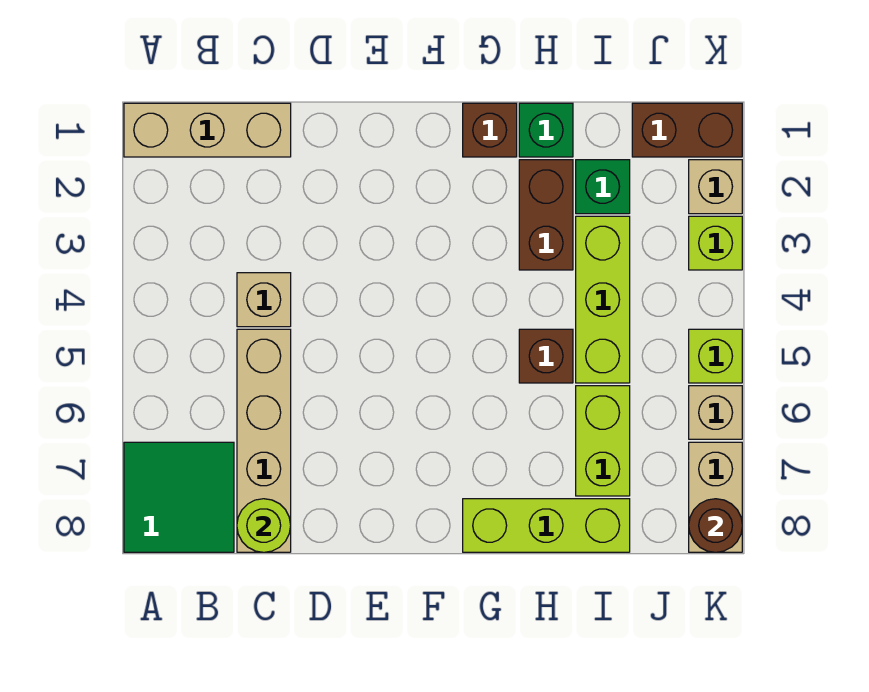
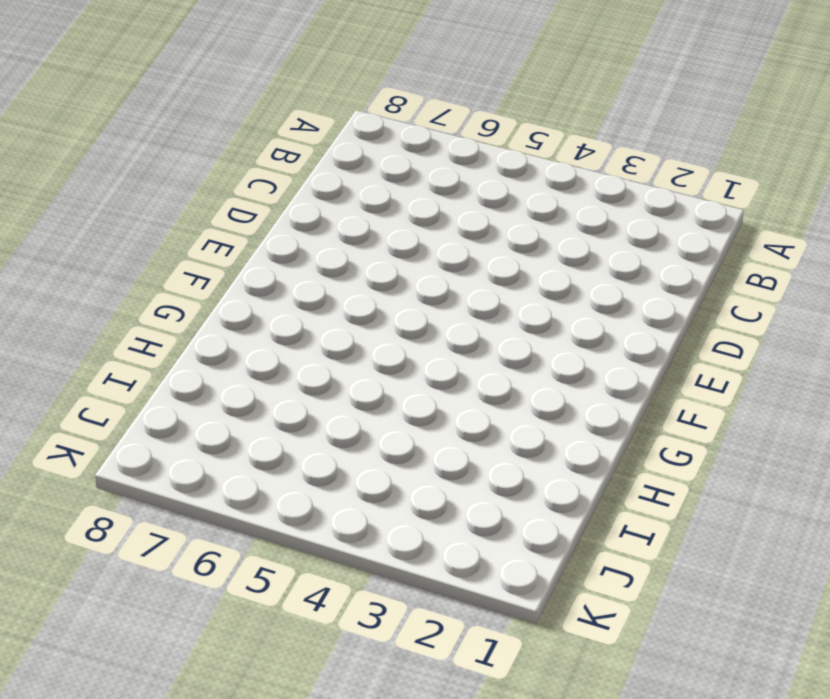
none -> tan brick A1:C1 level 1
none -> green tile A7:B8 level 1
none -> tan brick C4 level 1

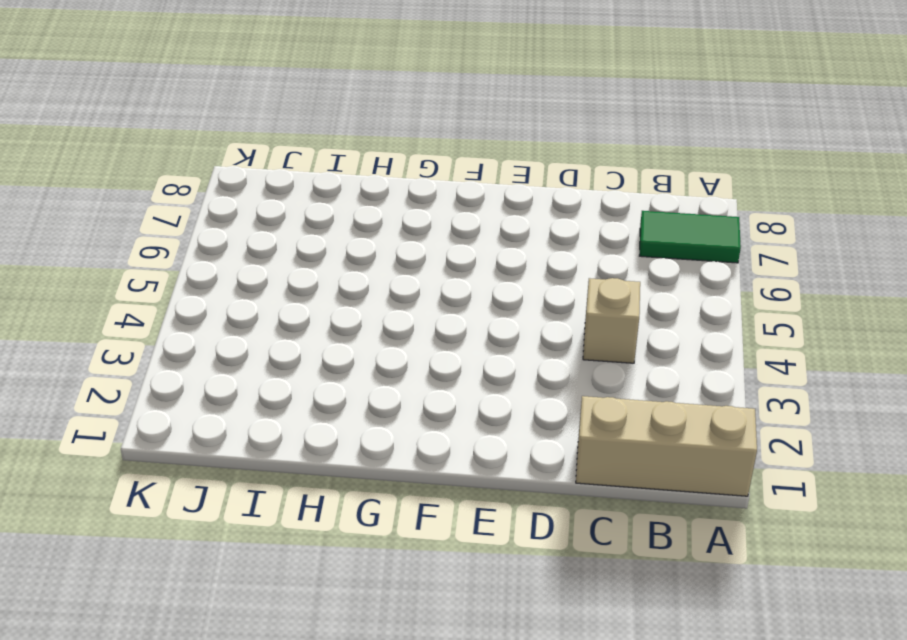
green tile A7:B7 level 1 -> green tile A7:B8 level 1
none -> tan brick C5:C8 level 1
none -> brown brick G1 level 1
none -> lime brick G8:I8 level 1

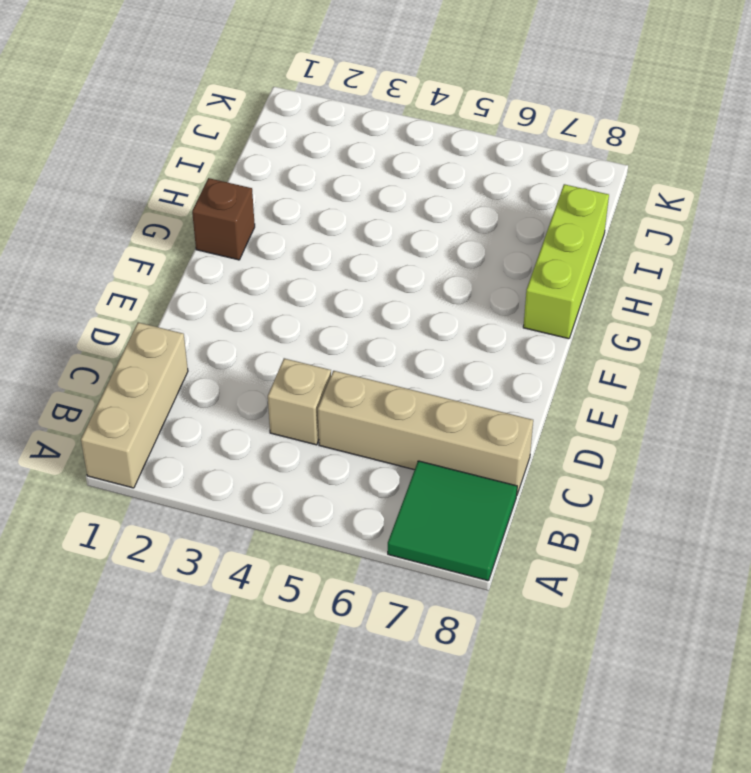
none -> green brick H1 level 1
none -> brown brick H2:H3 level 1
none -> brown brick H5 level 1

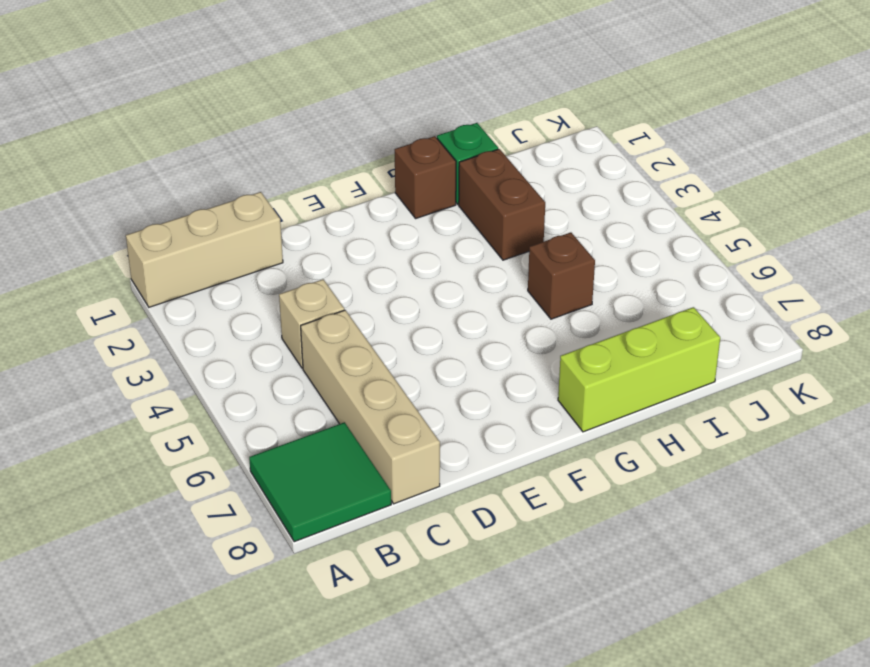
none -> green brick I2 level 1
none -> lime brick I3:I5 level 1
none -> lime brick I6:I7 level 1

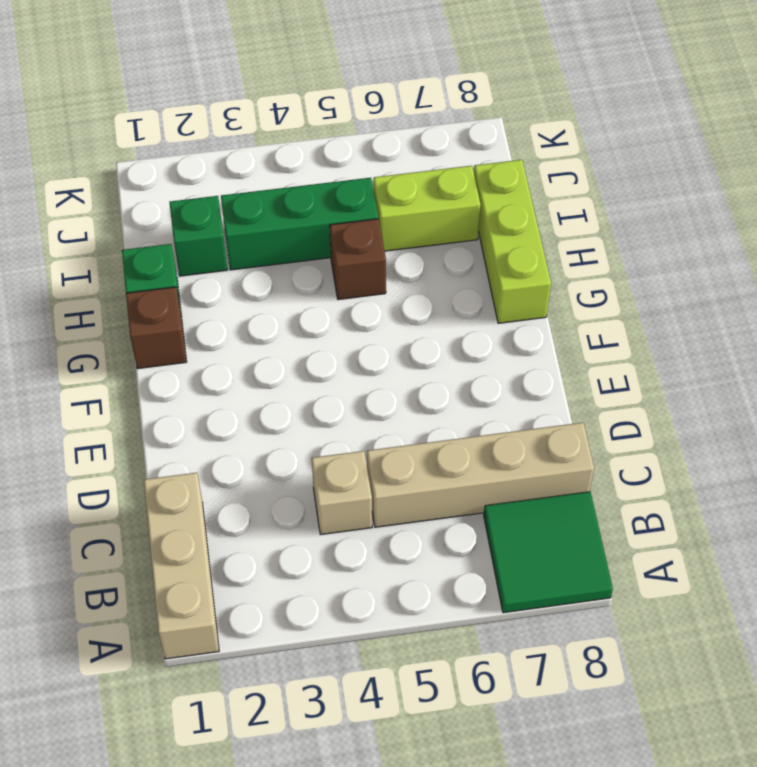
green brick I3:I5 level 1 -> lime brick I3:I5 level 1
none -> brown brick H2:H3 level 1
none -> brown brick J1:K1 level 1
none -> tan brick K2 level 1

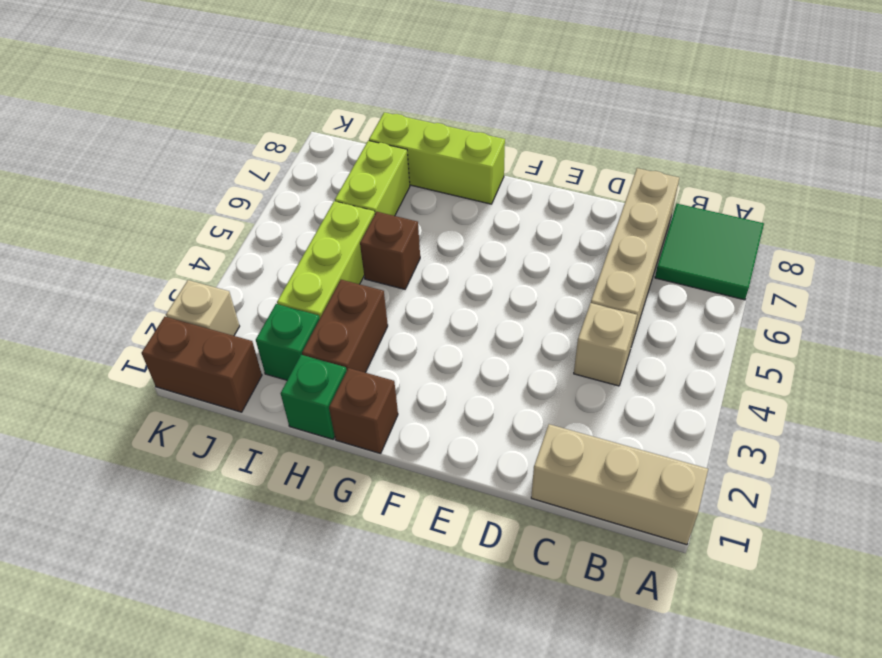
none -> lime brick K3 level 1
none -> lime brick K5 level 1
none -> tan brick K6 level 1

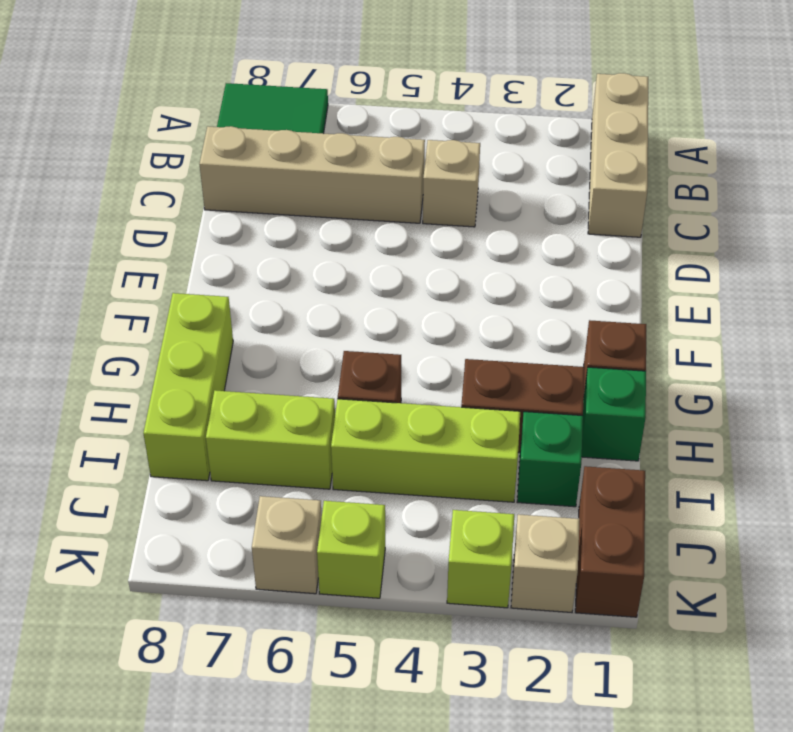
none -> tan brick K7:K8 level 1
none -> lime round brick C8 level 2
none -> brown round brick K8 level 2

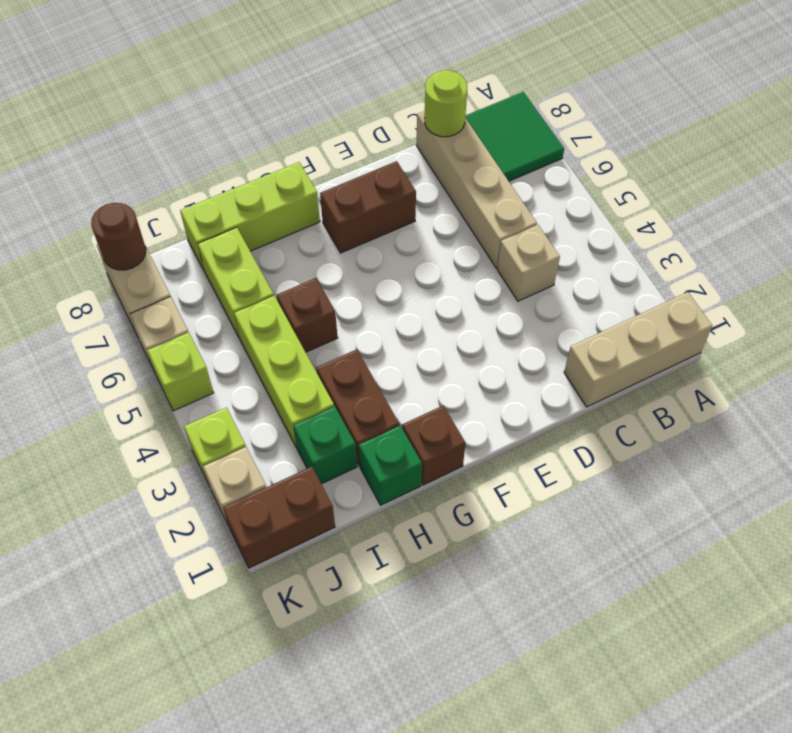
brown brick E7:F7 level 1 -> none

